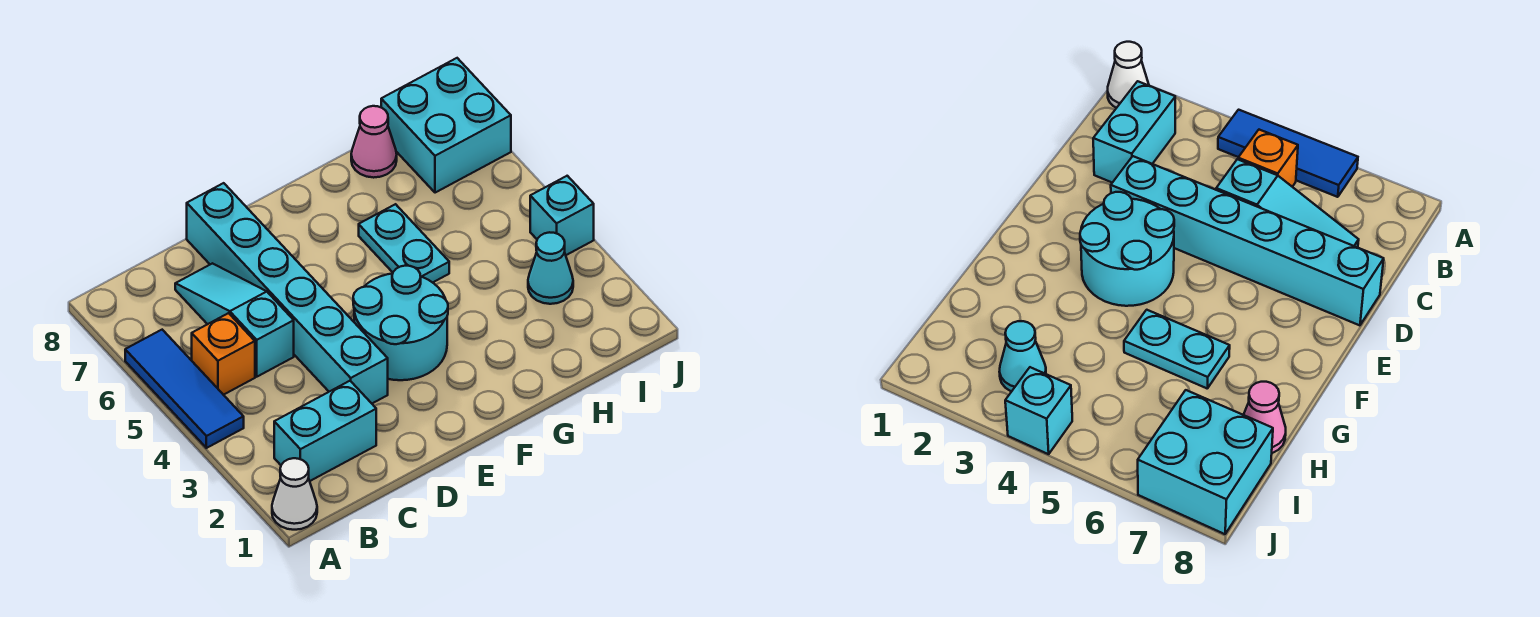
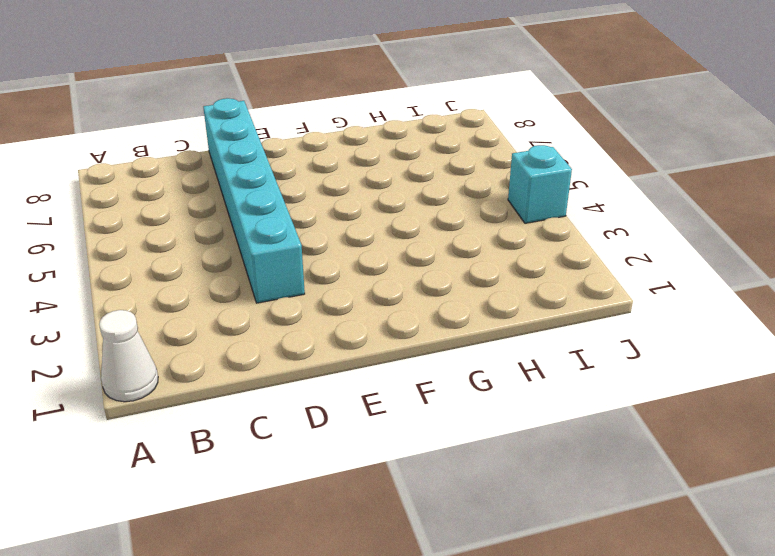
none -> blue tile A4:A6 level 1
none -> cyan brick B2:C2 level 1
none -> orange brick B5 level 1

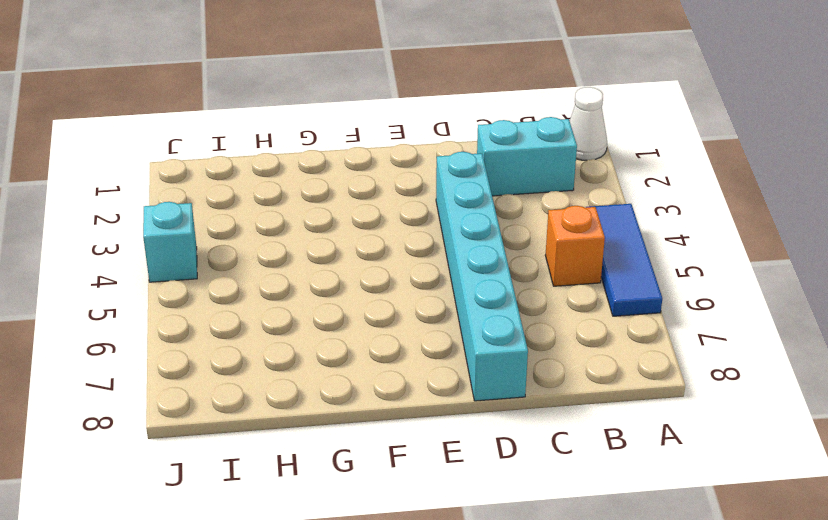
none -> cyan slope C5:C7 level 1 top 5
none -> cyan round brick E3:F4 level 1
none -> cyan plate G5:G6 level 1

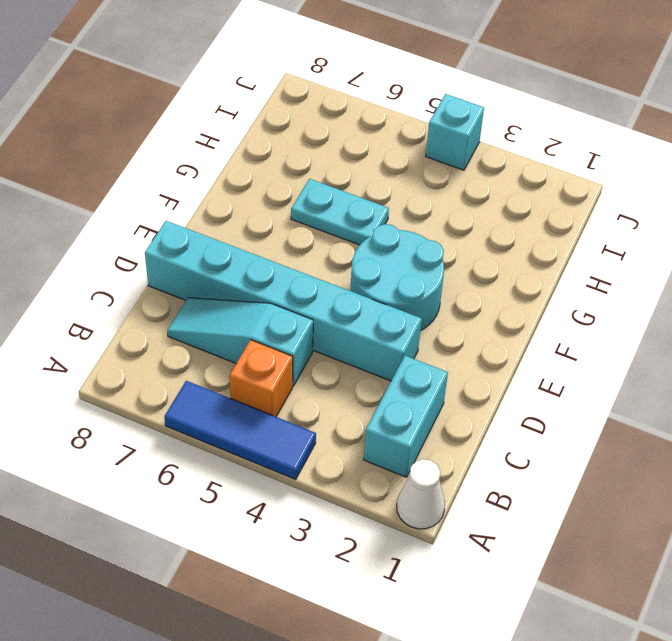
none -> pink cone H8 level 1
none -> cyan cone I3 level 1
none -> cyan brick I7:J8 level 1

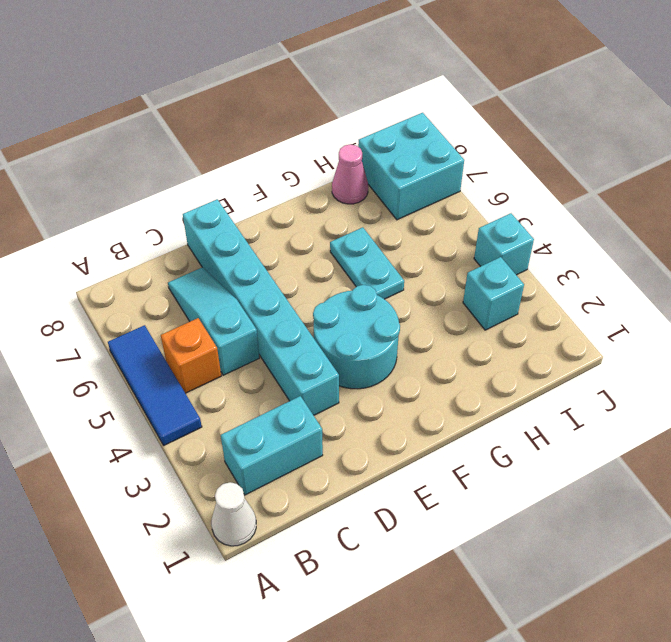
cyan brick I3 level 1 -> cyan cone I3 level 1

